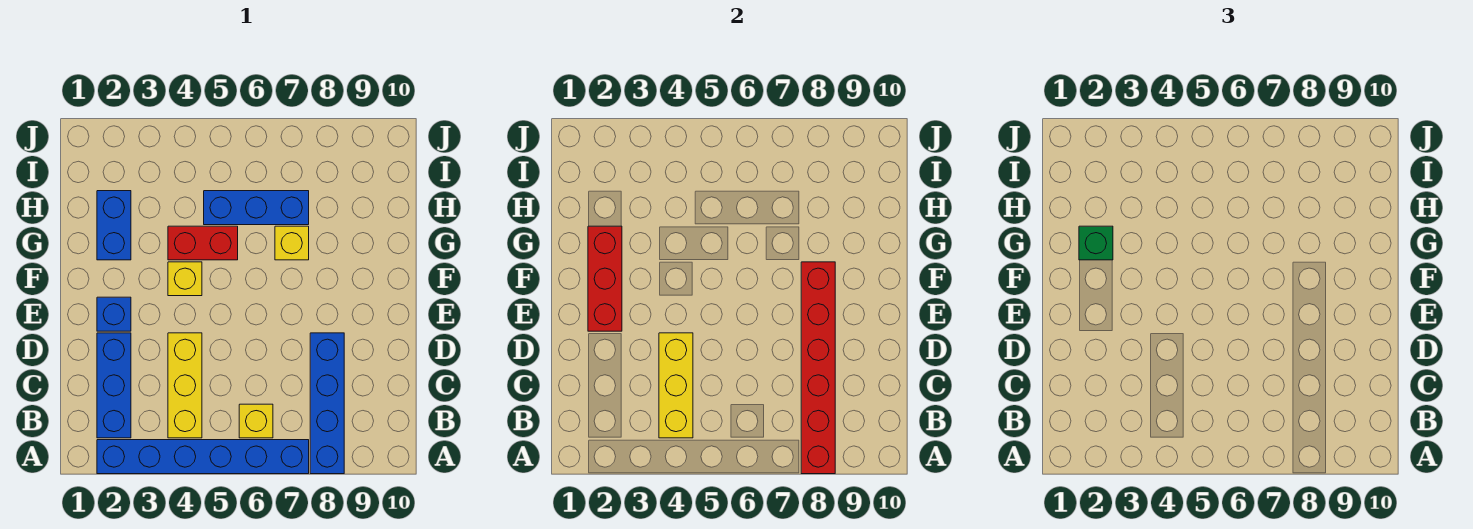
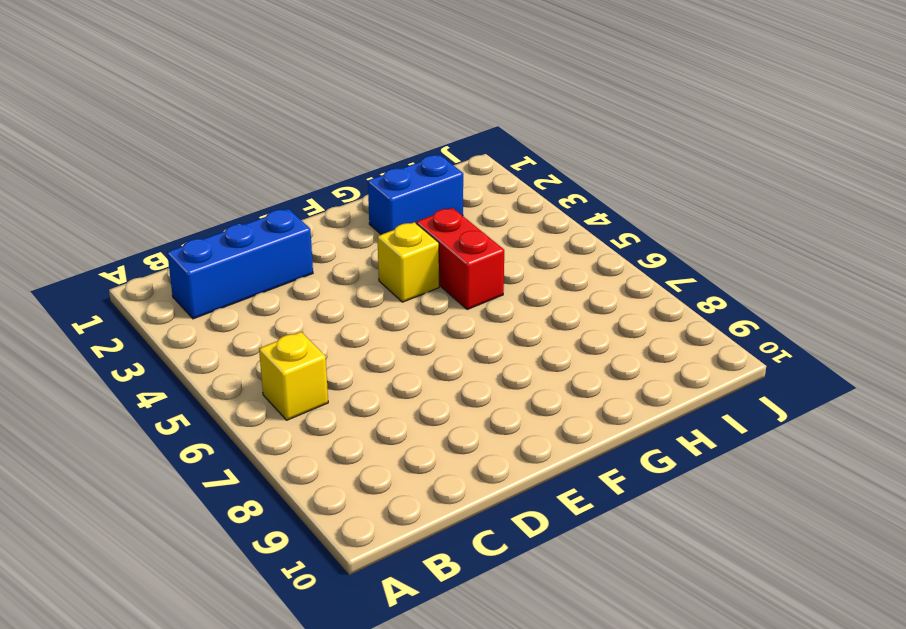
none -> blue brick A2:A7 level 1
none -> blue brick A8:D8 level 1
none -> yellow brick B4:D4 level 1

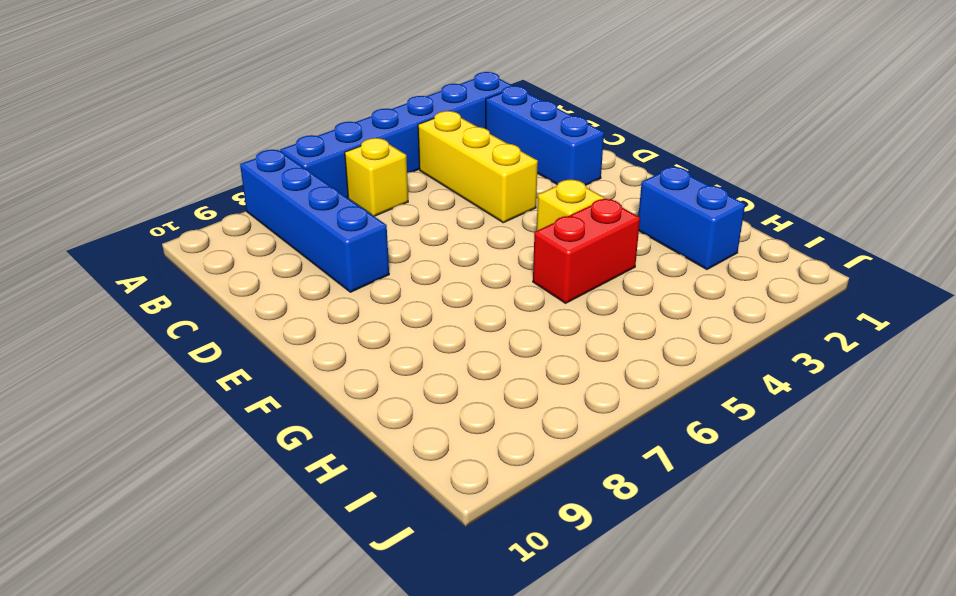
none -> blue brick E2 level 1
none -> yellow brick G7 level 1
none -> blue brick H5:H7 level 1

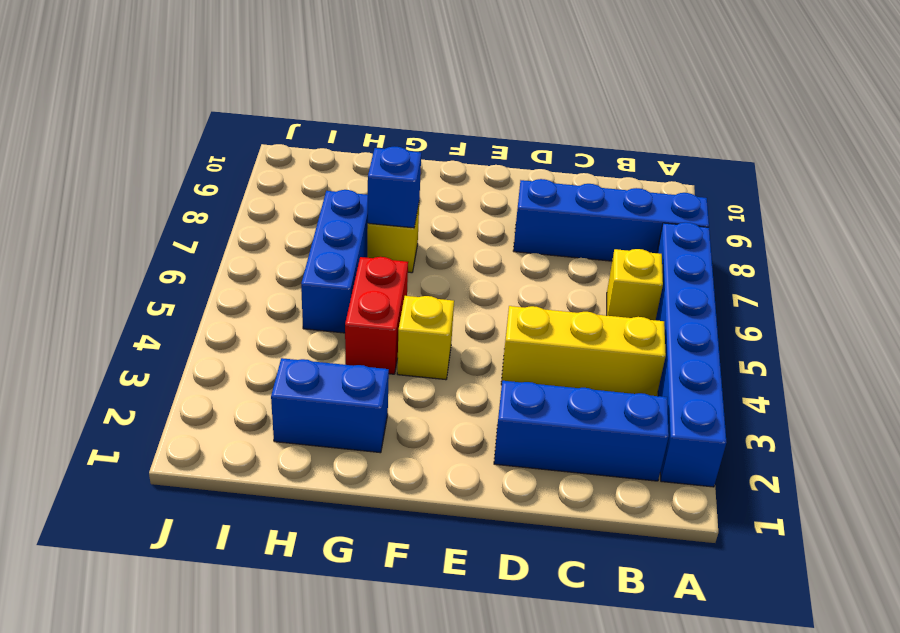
blue brick G7 level 2 -> blue brick E2 level 1
none -> red brick A8:F8 level 2
none -> yellow brick B4:D4 level 2
none -> red brick E2:G2 level 2

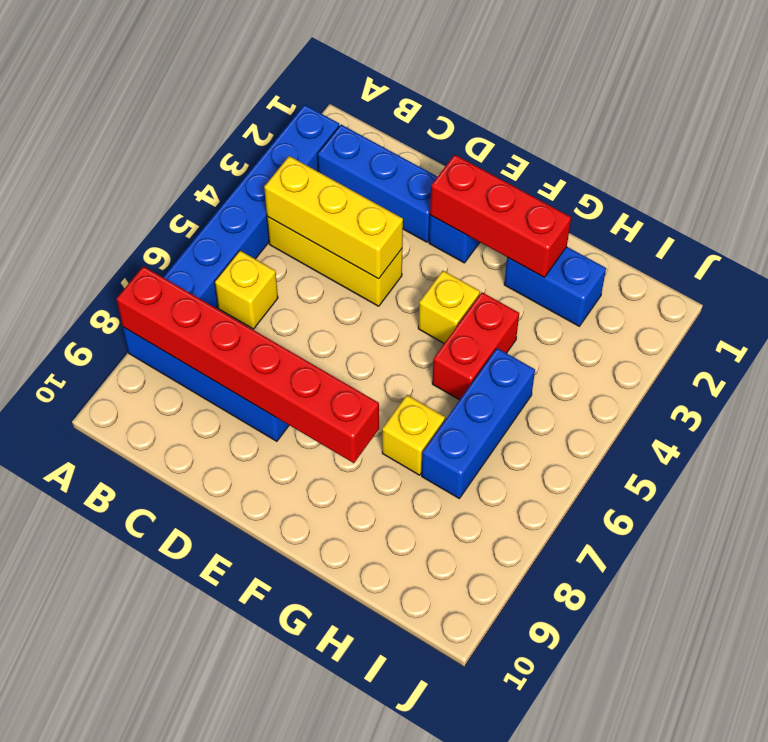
none -> green brick G2 level 3

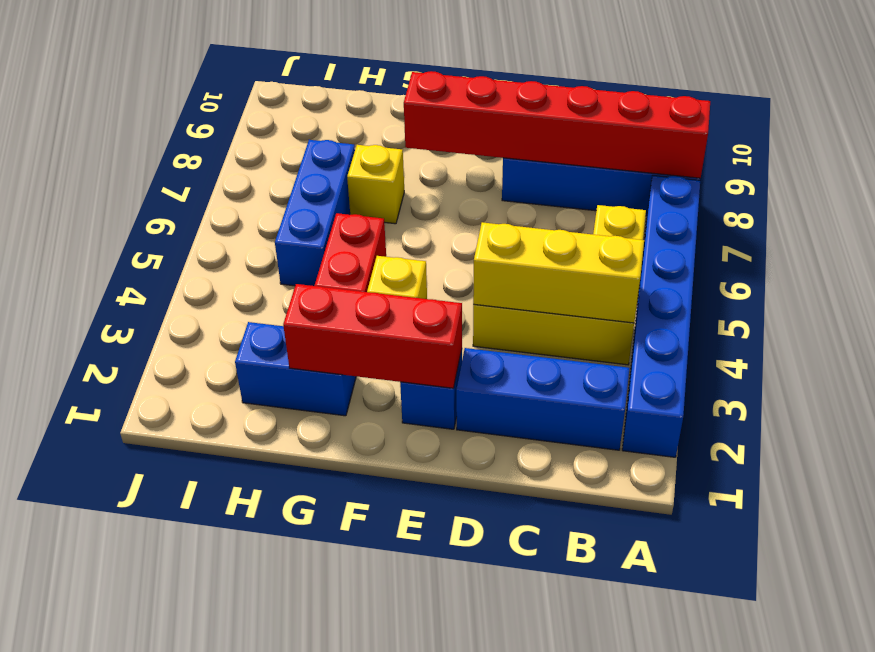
none -> green brick G2 level 3

